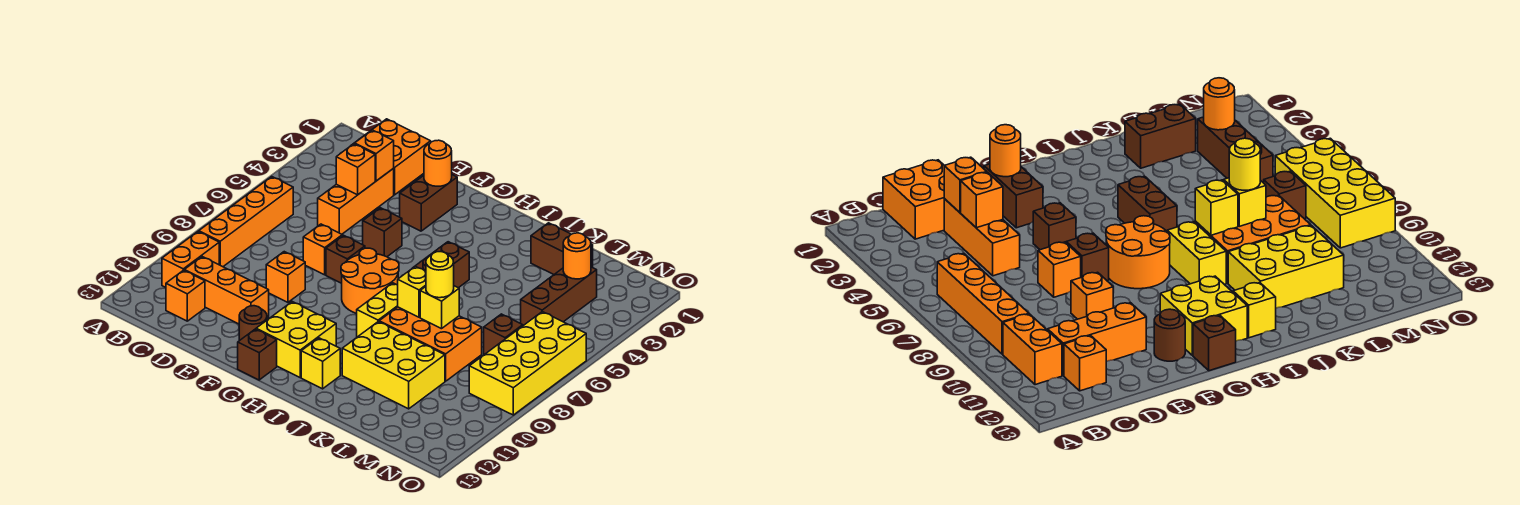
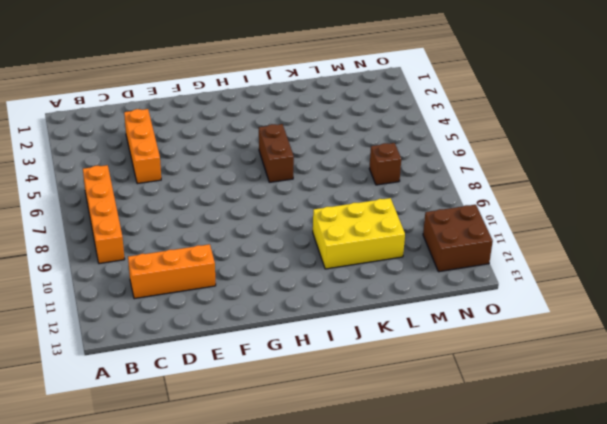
brown brick N11:O12 level 1 -> none
none -> orange brick B10:B11 level 1
none -> orange brick C1:D2 level 1
none -> orange brick C12 level 1
none -> orange brick E7 level 1

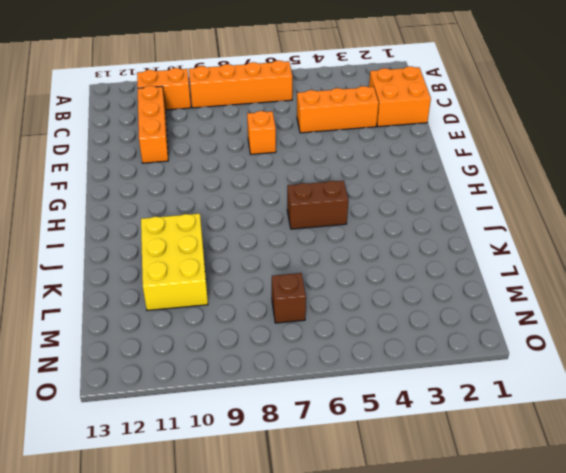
none -> orange brick C12 level 1
none -> orange brick E9 level 1
none -> brown brick F2:F3 level 1
none -> brown brick F5 level 1

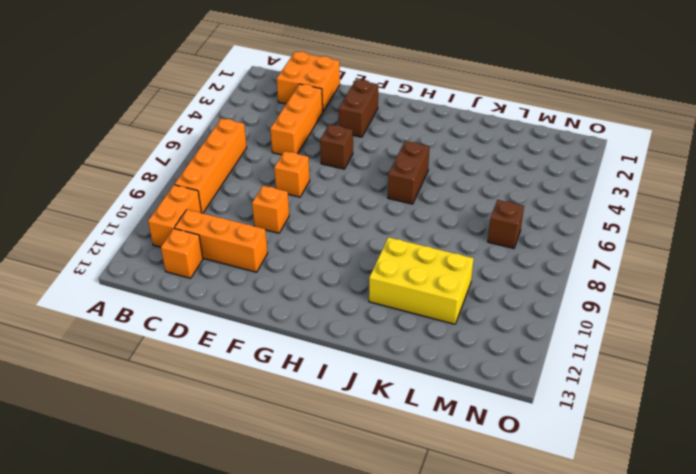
none -> brown brick F7 level 1
none -> brown round brick F12 level 1
none -> orange round brick G7:H8 level 1
none -> yellow brick G11:H12 level 1

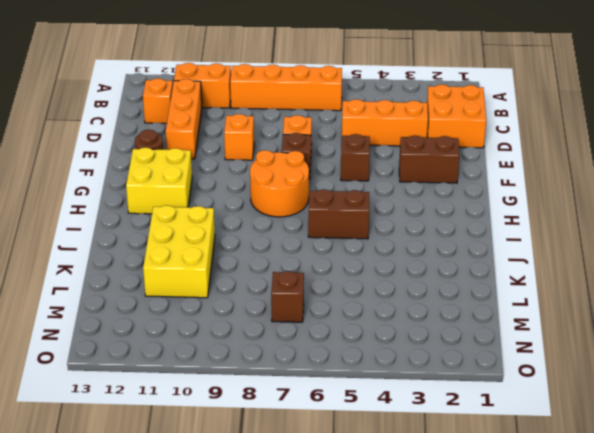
none -> brown brick G13 level 1
none -> yellow brick I8:I9 level 1
none -> yellow brick I12 level 1
none -> orange brick J8:L9 level 1

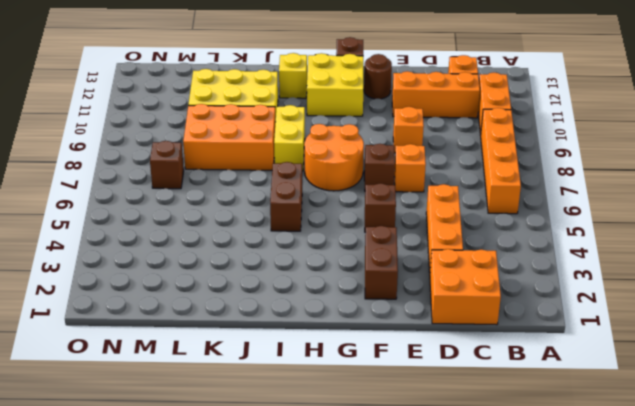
none -> brown brick K2:L2 level 1
none -> brown brick M3:M5 level 1
none -> yellow brick N6:O9 level 1
none -> orange brick D3 level 2

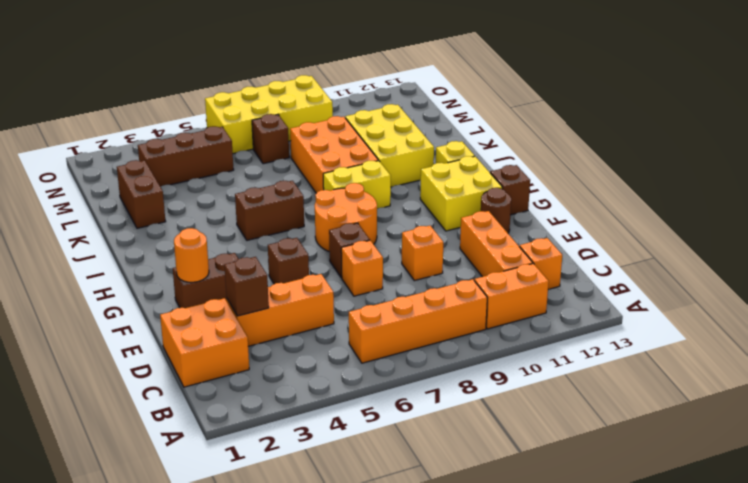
brown brick D3 level 2 -> orange brick D3 level 2
none -> orange brick D4 level 2
none -> yellow brick J8 level 2
none -> yellow brick K8 level 2
none -> orange round brick M3 level 2

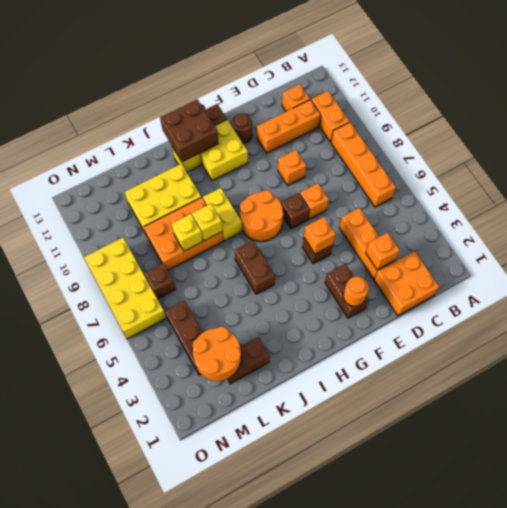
orange brick F5 level 2 -> orange brick D4 level 2
brown brick H12:I13 level 2 -> none
orange round brick L2:M3 level 2 -> orange round brick M3 level 2
none -> yellow round brick K8 level 3

